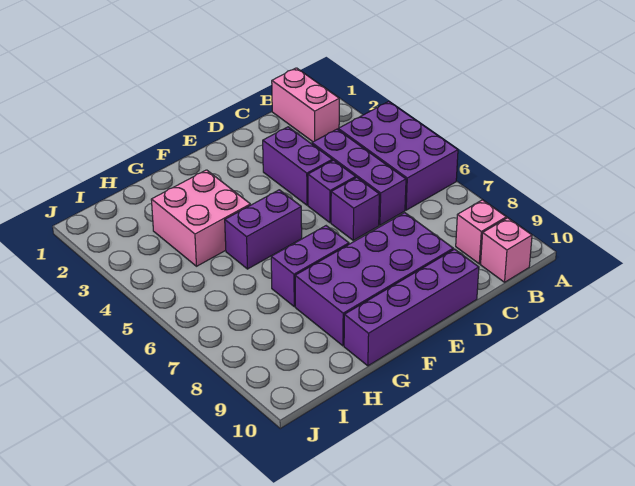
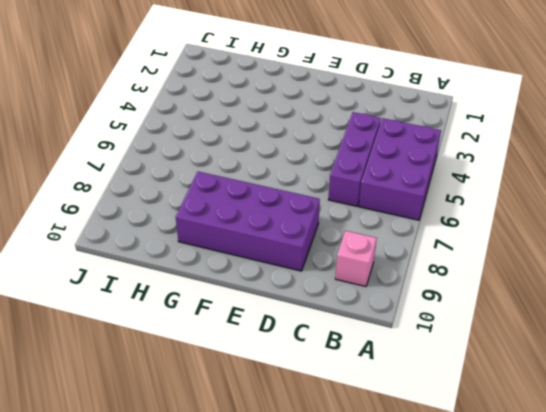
none -> pink brick B1:B2 level 1
none -> pink brick B10 level 1
none -> purple brick D3:D4 level 1

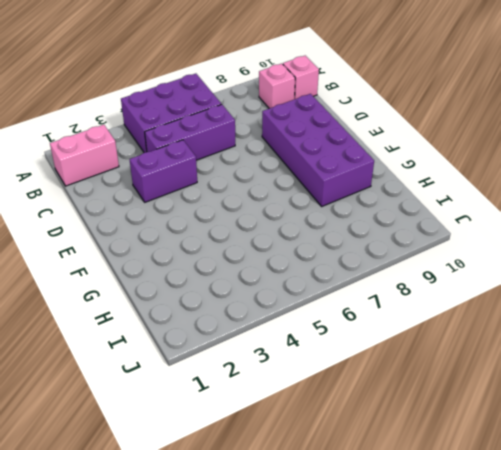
none -> purple brick D5 level 1
none -> purple brick D6 level 1
none -> purple brick D10:G10 level 1

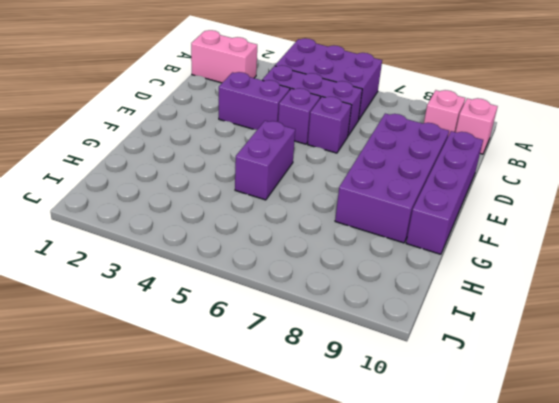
none -> purple brick F7:G7 level 1
none -> pink brick G3:H4 level 1

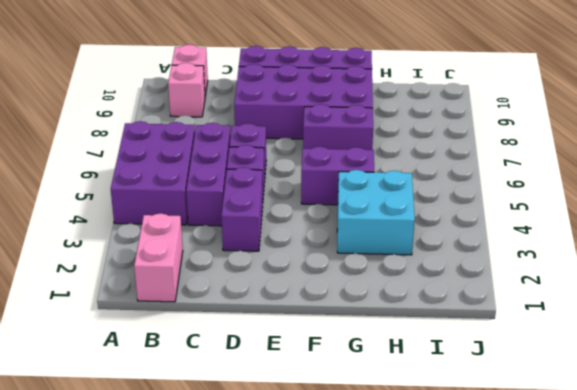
cyan brick G3:H4 level 1 -> pink brick G3:H4 level 1

